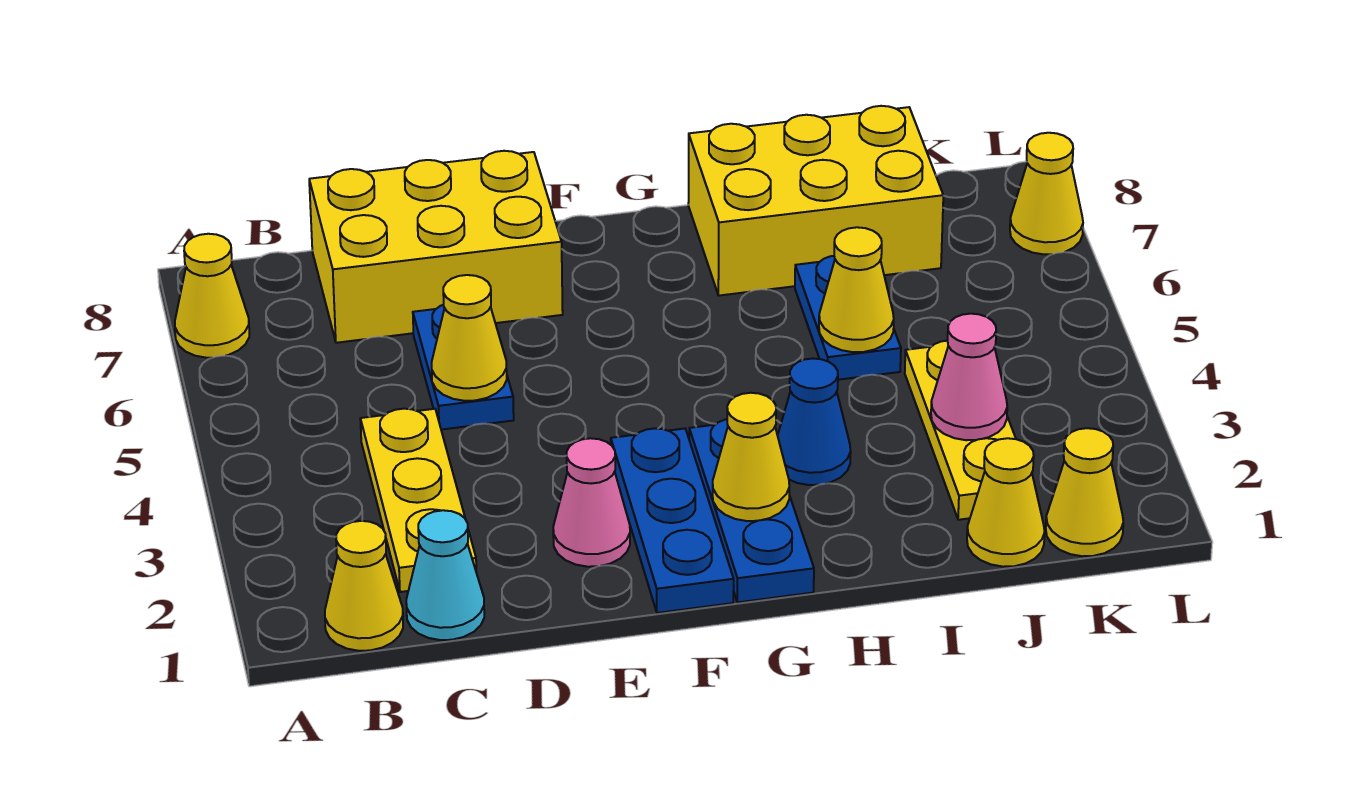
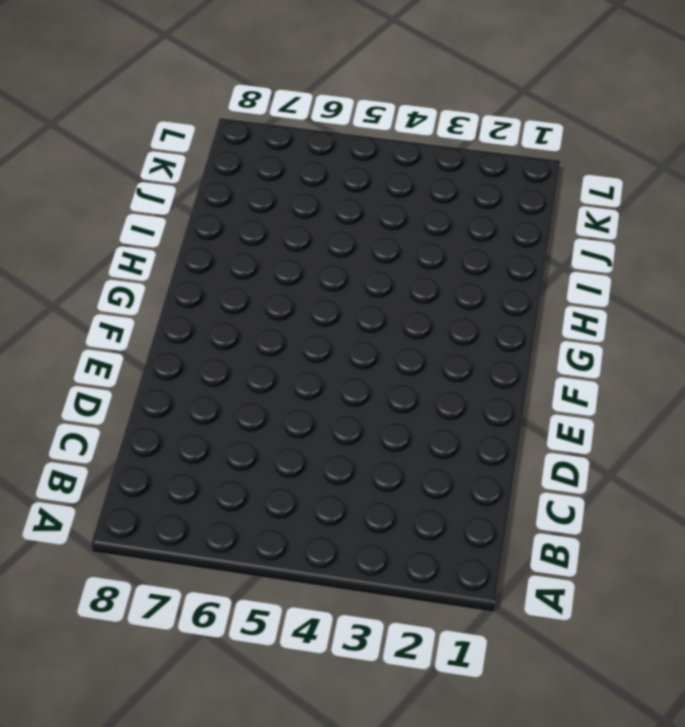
none -> yellow cone A7 level 1
none -> yellow cone B1 level 1
none -> cyan cone C1 level 1

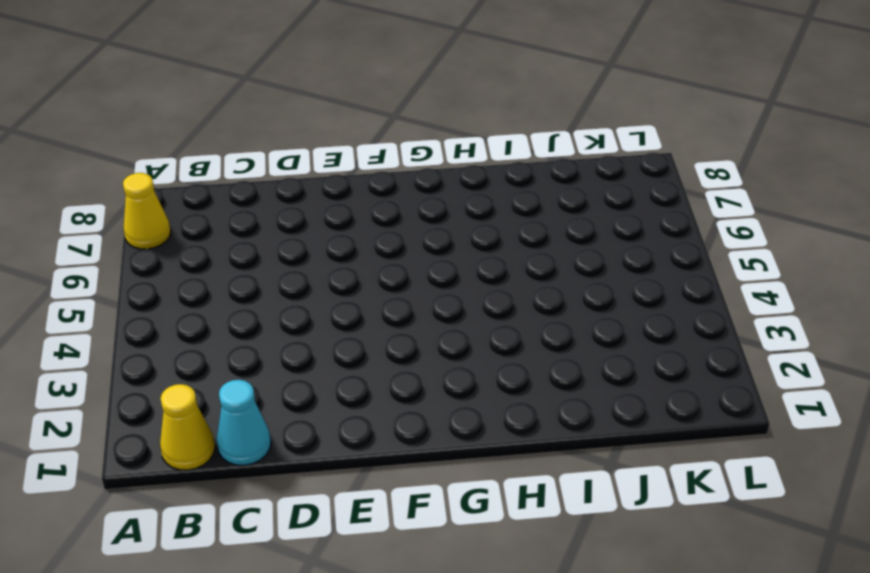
none -> yellow plate C2:C4 level 1
none -> yellow brick C7:E8 level 1
none -> blue plate D5:D6 level 1

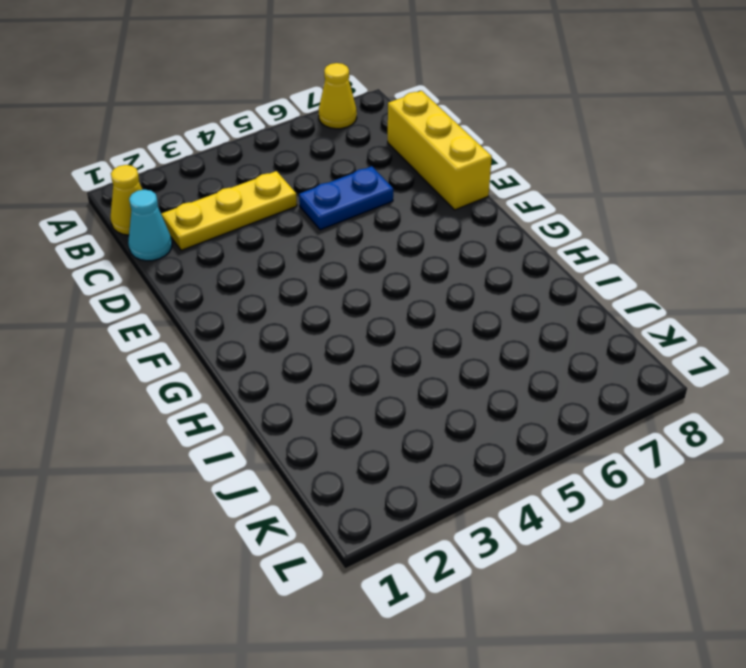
yellow brick C8:E8 level 1 -> yellow brick C7:E8 level 1
none -> pink cone E2 level 1
none -> blue plate F1:F3 level 1
none -> blue plate G1:G3 level 1

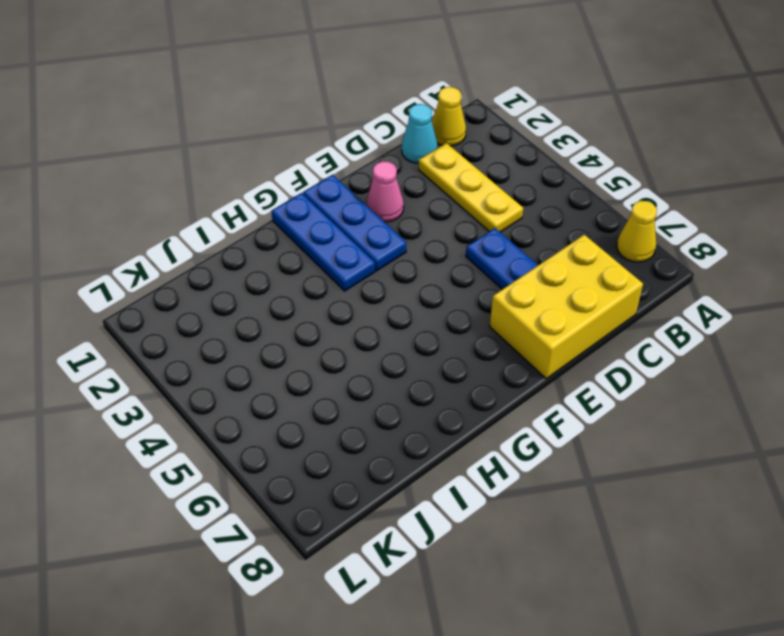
none -> blue cone H3 level 1
none -> yellow brick H7:J8 level 1
none -> blue plate I5:I6 level 1

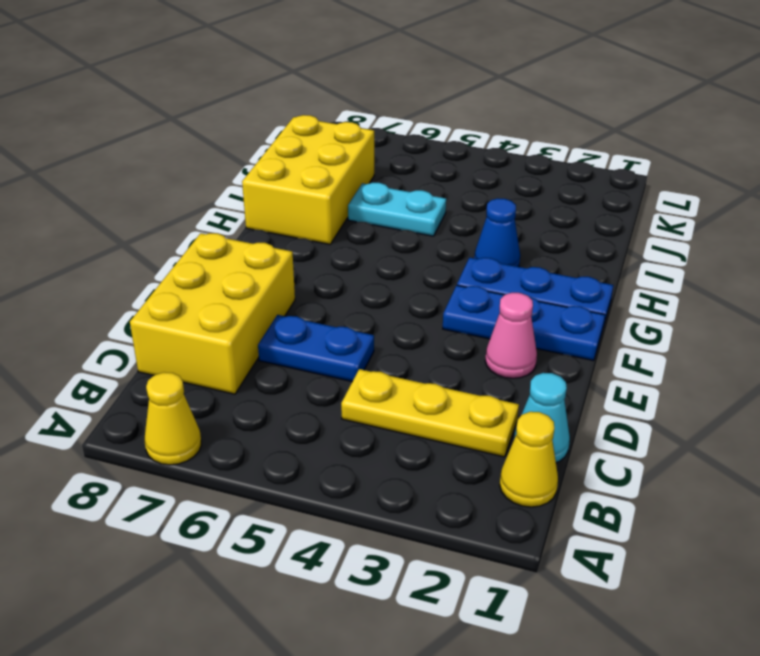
cyan plate I5:I6 level 1 -> blue plate I5:I6 level 1
none -> yellow cone J1 level 1
none -> yellow plate J2:J4 level 1
none -> yellow cone K1 level 1

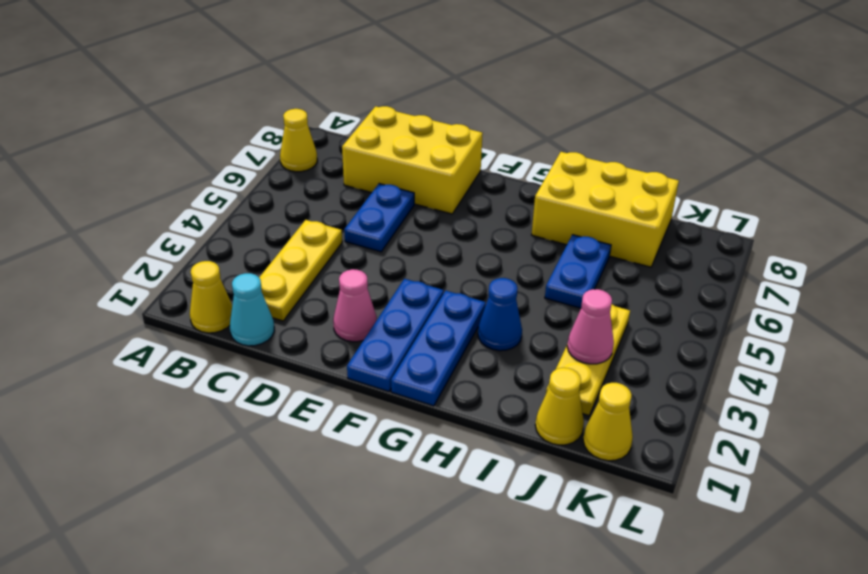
none -> yellow cone L7 level 1
none -> yellow cone D5 level 2
none -> yellow cone G2 level 2

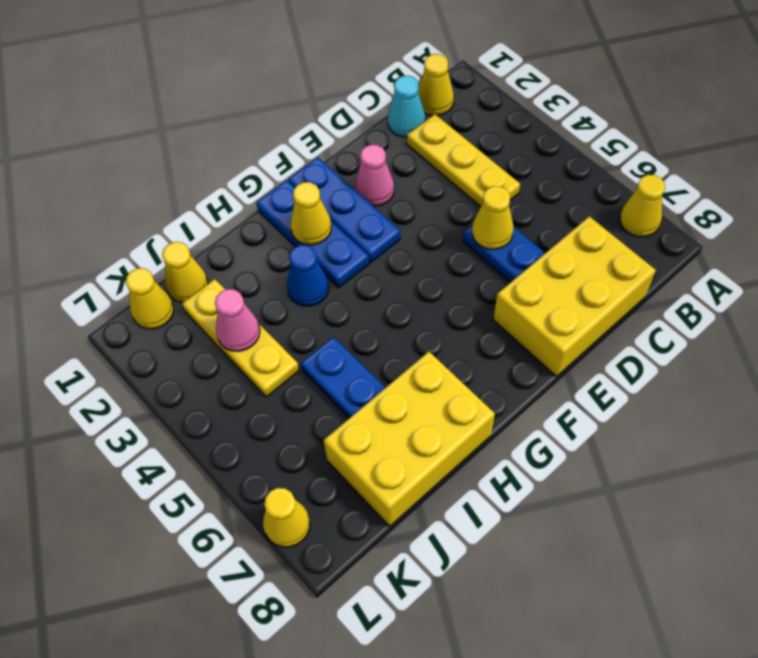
none -> yellow cone I5 level 2

